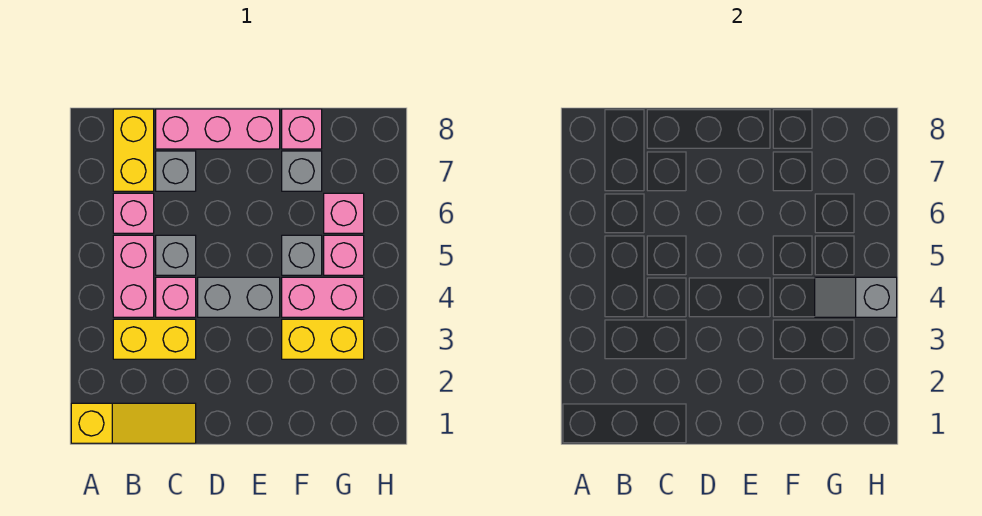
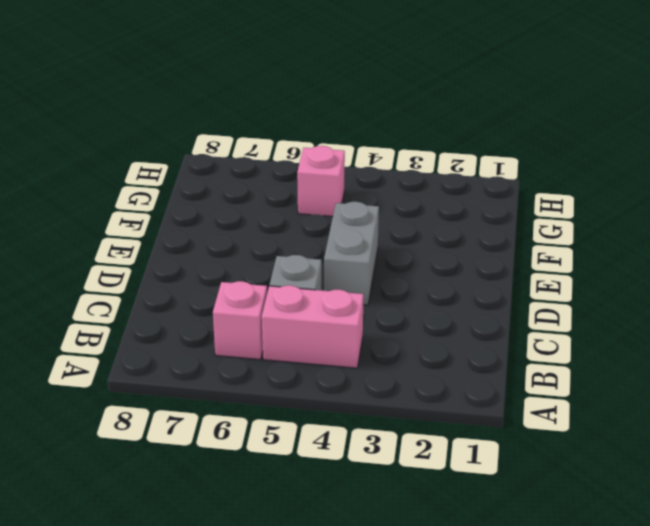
none -> yellow slope A1:C1 level 1 top A
none -> yellow brick B3:C3 level 1
none -> yellow brick B7:B8 level 1

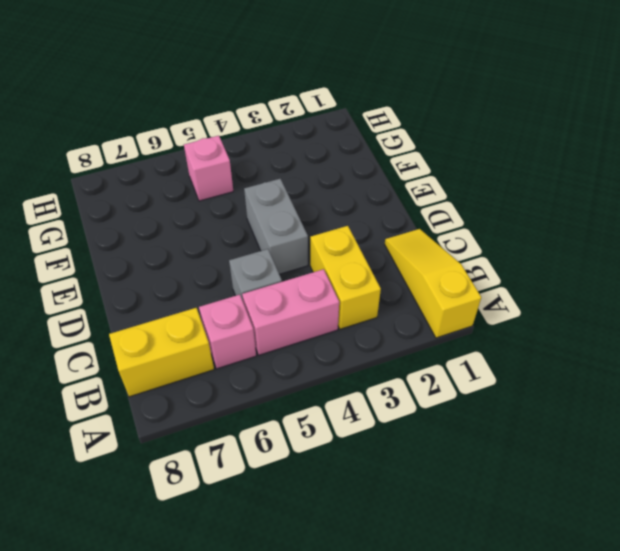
none -> pink brick C4 level 1
none -> grey brick C7 level 1
none -> pink brick C8:E8 level 1

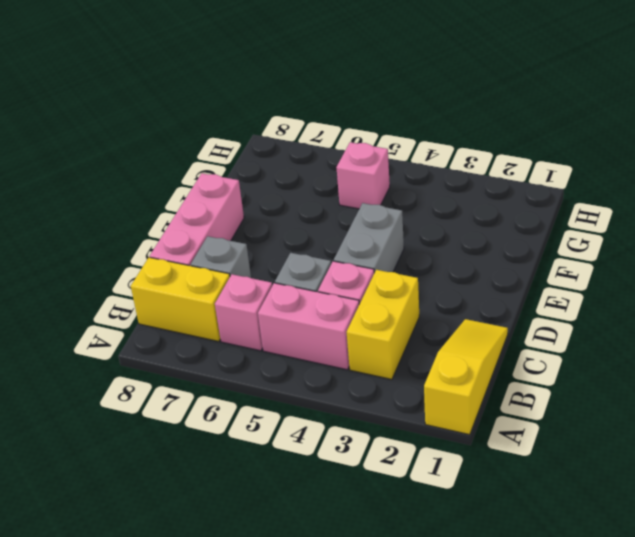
none -> yellow brick F3:G3 level 1
none -> pink brick F4:G4 level 1
none -> grey brick F5 level 1

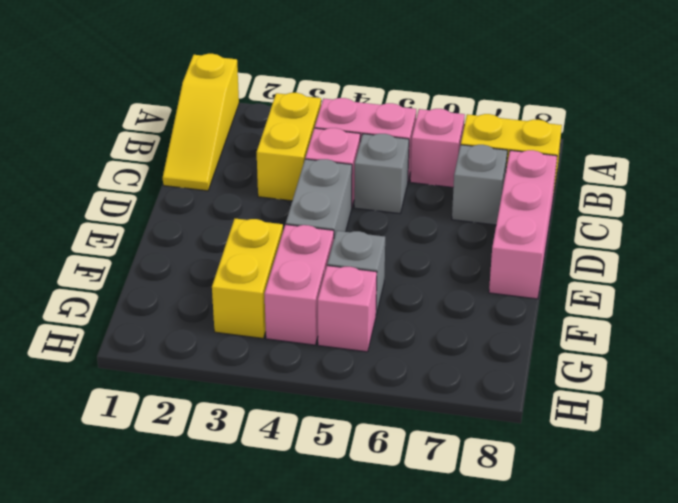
none -> grey brick F7 level 1
none -> pink brick F8 level 1
none -> pink brick G6 level 1

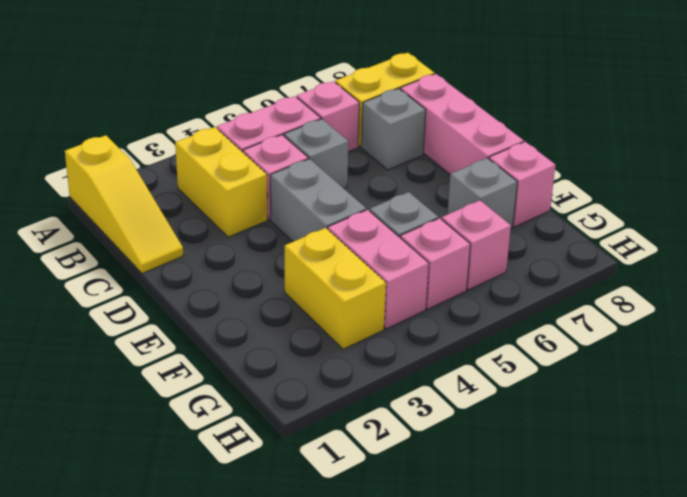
none -> grey slope G4:H4 level 2 top H

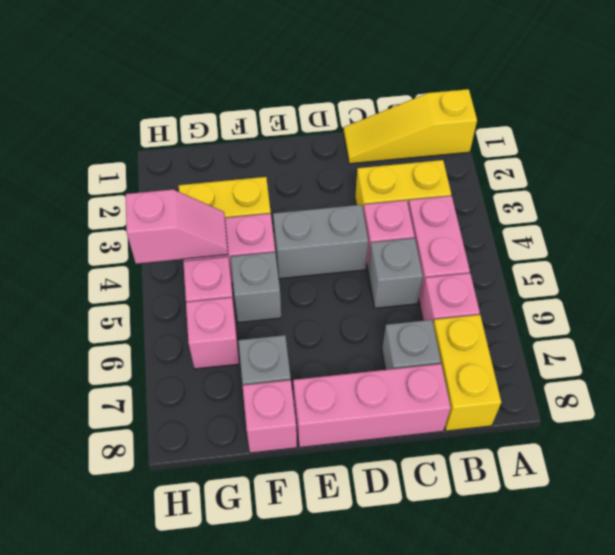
pink slope G4:H4 level 2 top H -> grey slope G4:H4 level 2 top H

